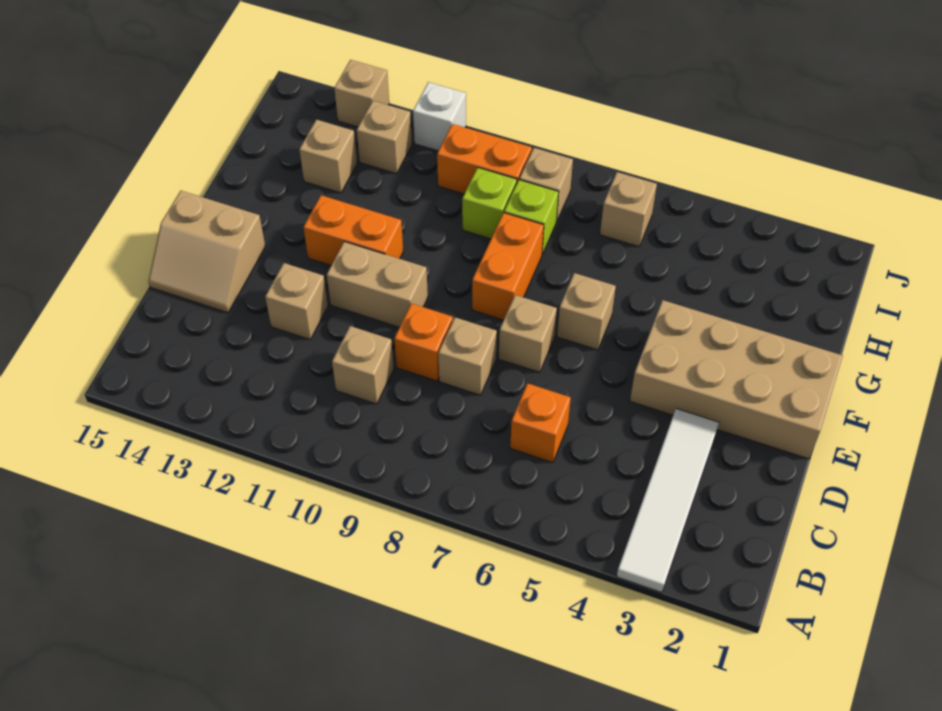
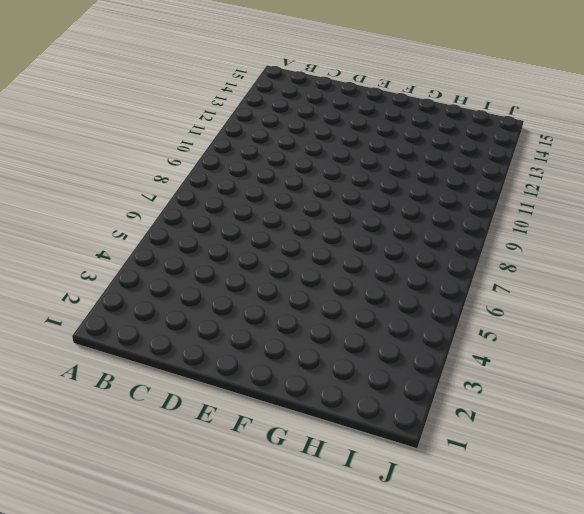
none -> white tile A3:D3 level 1
none -> orange brick C6 level 1
none -> tan brick C10 level 1

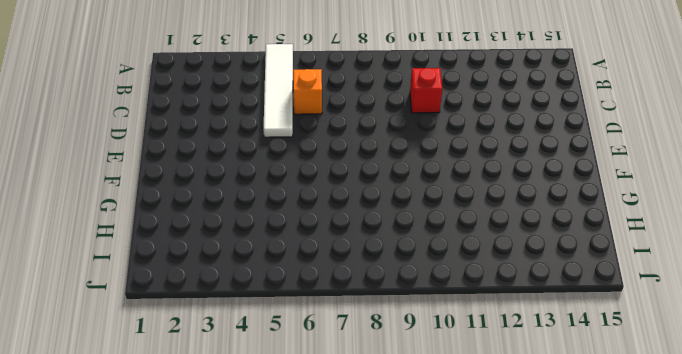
white tile A5:D5 level 1 -> white tile A3:D3 level 1
red brick C10 level 1 -> tan brick C10 level 1
none -> tan brick D8 level 1
none -> orange brick D9 level 1
none -> tan brick D12 level 1

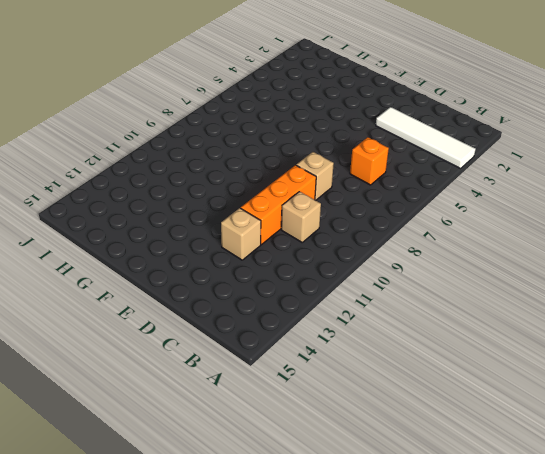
orange brick D9:D11 level 1 -> orange brick D9 level 1
none -> tan slope D14:E15 level 1 top E
none -> tan brick E1:F4 level 1
none -> tan brick E7 level 1

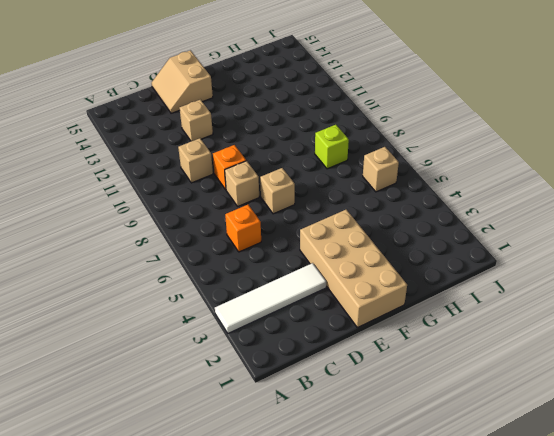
none -> tan brick E10:E11 level 1
none -> tan brick F6 level 1
none -> orange brick F8:G8 level 1

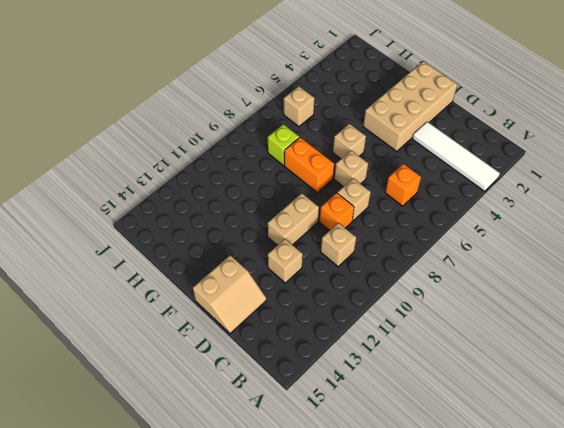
none -> orange brick F11:F12 level 1
none -> lime brick H9 level 1
none -> tan brick H13 level 1

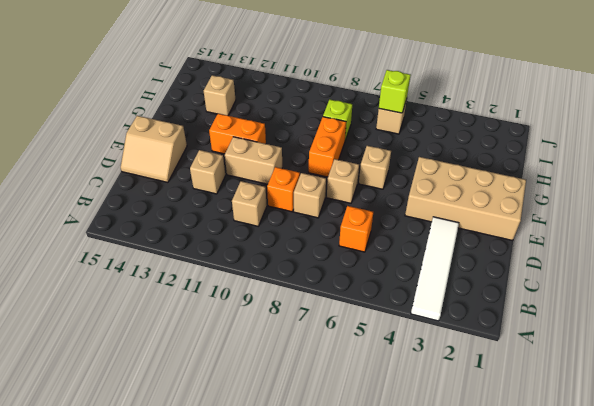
lime brick I6 level 2 -> lime brick H9 level 1
none -> tan brick I8 level 1
none -> orange brick I9:I10 level 1
none -> tan brick I12 level 1

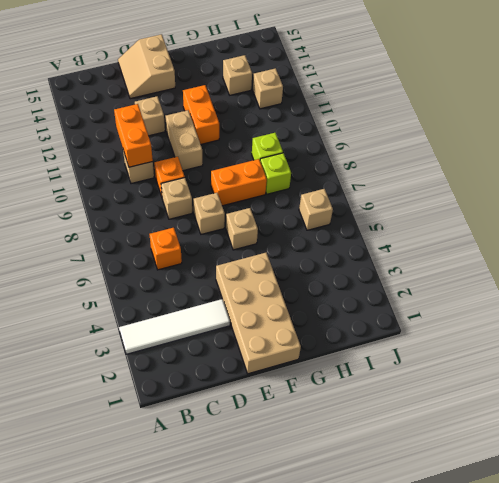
orange brick C10:C11 level 2 -> orange brick I9:I10 level 1
none -> tan brick I8 level 1
none -> white brick J11 level 1
none -> tan brick J13 level 1

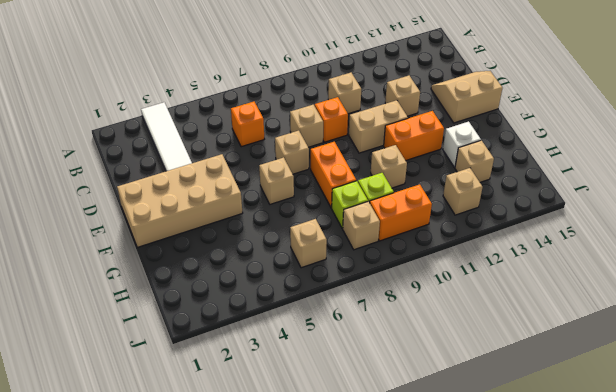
tan brick G10 level 1 -> tan brick J13 level 1
white brick G13 level 1 -> white brick J11 level 1

